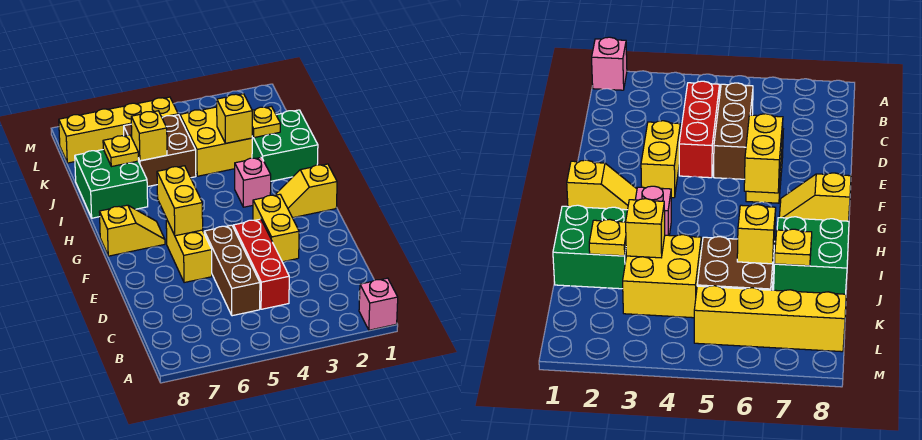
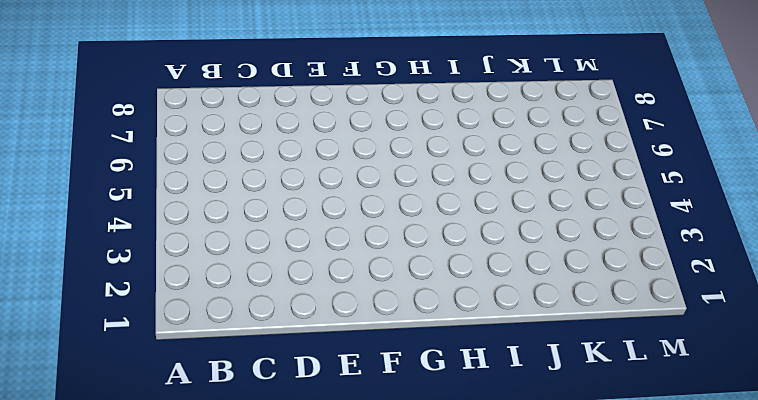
none -> pink brick A1 level 1
none -> red brick C4:E4 level 1
none -> brown brick C5:E5 level 1

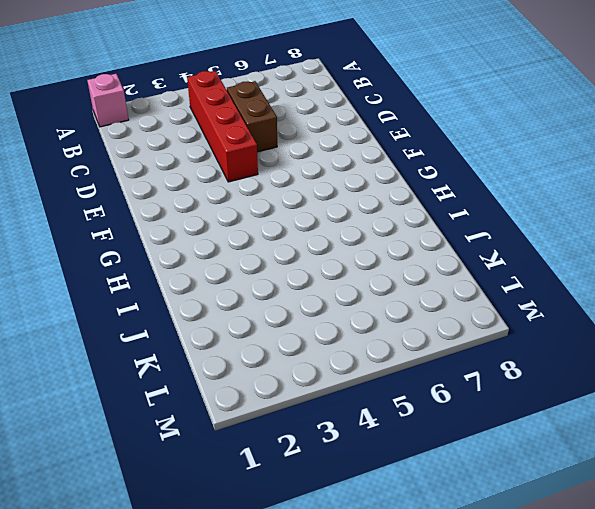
red brick B4:E4 level 1 -> red brick C4:E4 level 1
brown brick C5:D5 level 1 -> brown brick C5:E5 level 1
none -> yellow brick E3:F3 level 1
none -> yellow brick E6:F6 level 1
none -> yellow slope G1:G2 level 1 top 1

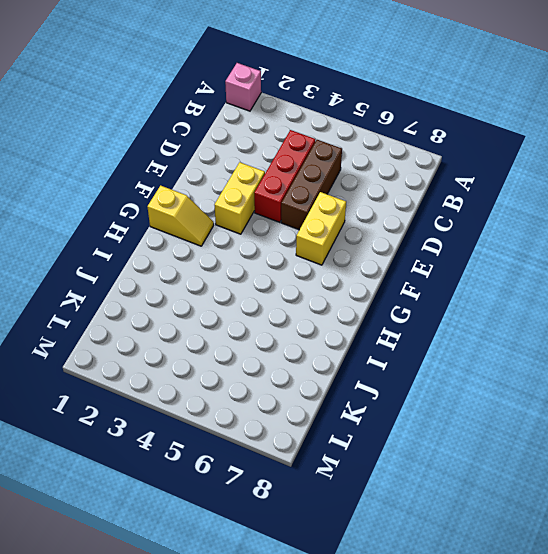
none -> yellow slope G7:G8 level 1 top 8
none -> pink brick H3 level 1
none -> green brick I1:J2 level 1

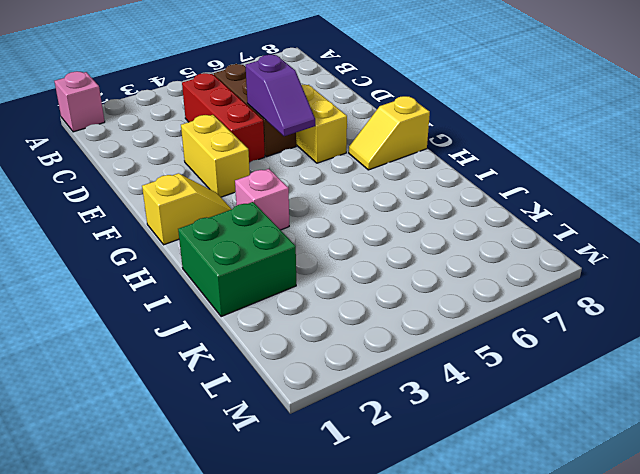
purple slope E5:F5 level 2 top E -> none
none -> green brick I7:J8 level 1
none -> yellow brick J3:K4 level 1
none -> brown brick J5:K6 level 1

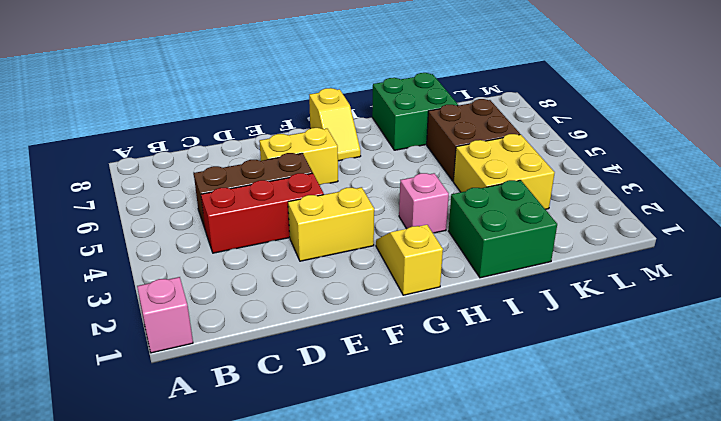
none -> yellow brick L5:L8 level 1
none -> yellow brick F6:G6 level 2
none -> yellow plate J2 level 2

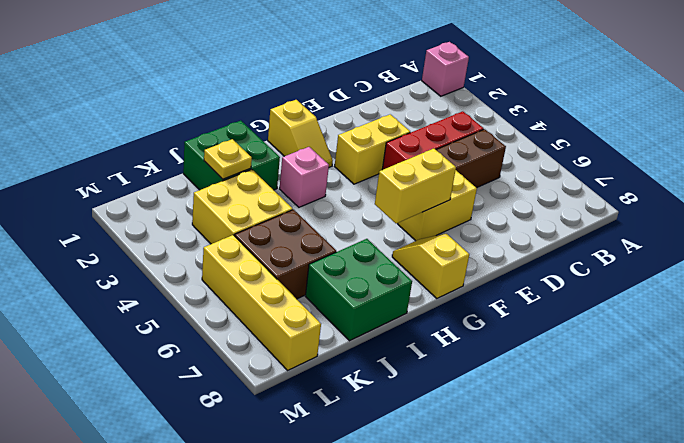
none -> yellow brick J3 level 2
none -> yellow brick J6 level 2
none -> yellow plate J7 level 2

